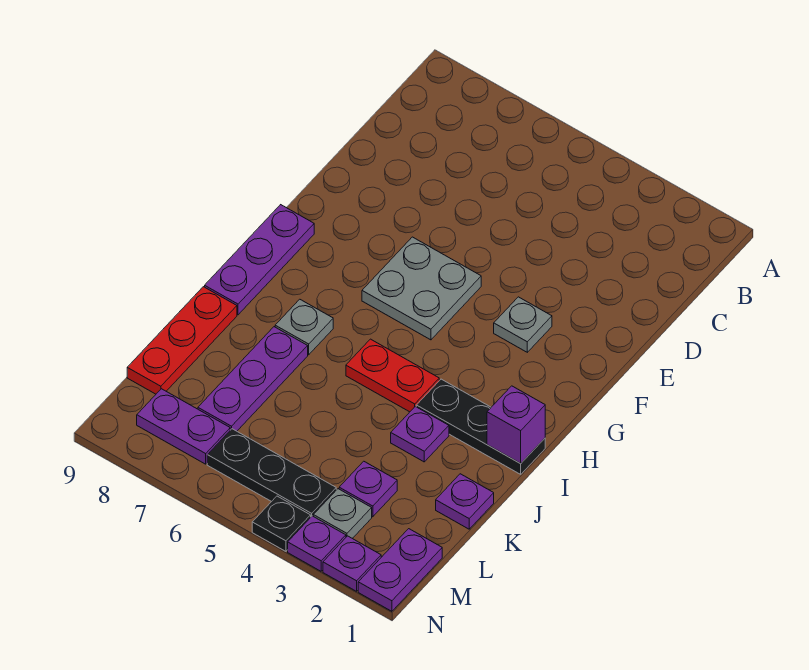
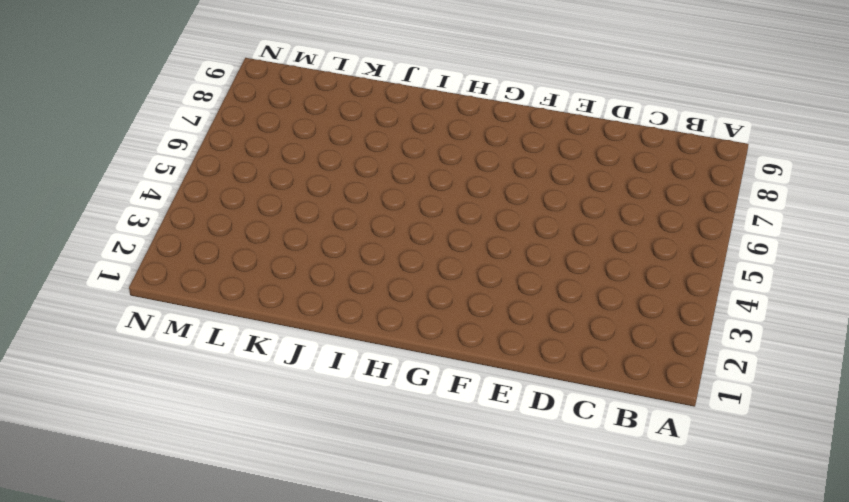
none -> grey plate F3 level 1
none -> grey plate F5:G6 level 1
none -> purple plate G9:I9 level 1

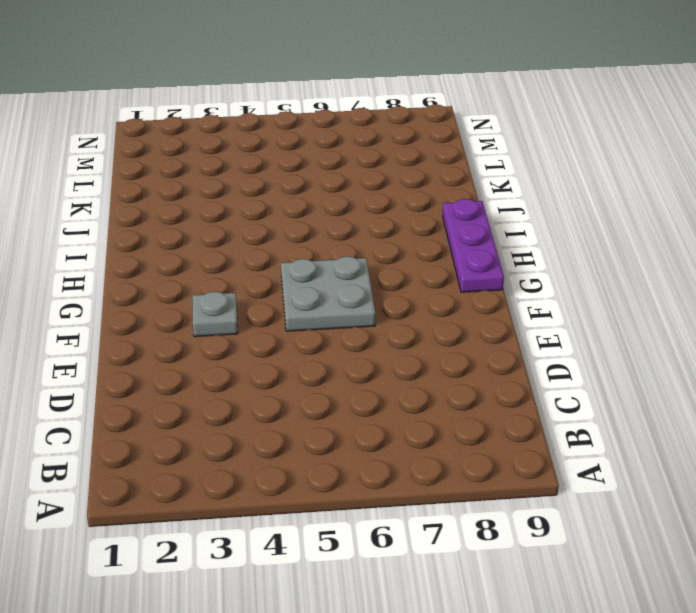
none -> black plate I1:I3 level 1
none -> red plate I4:I5 level 1
none -> grey plate I7 level 1

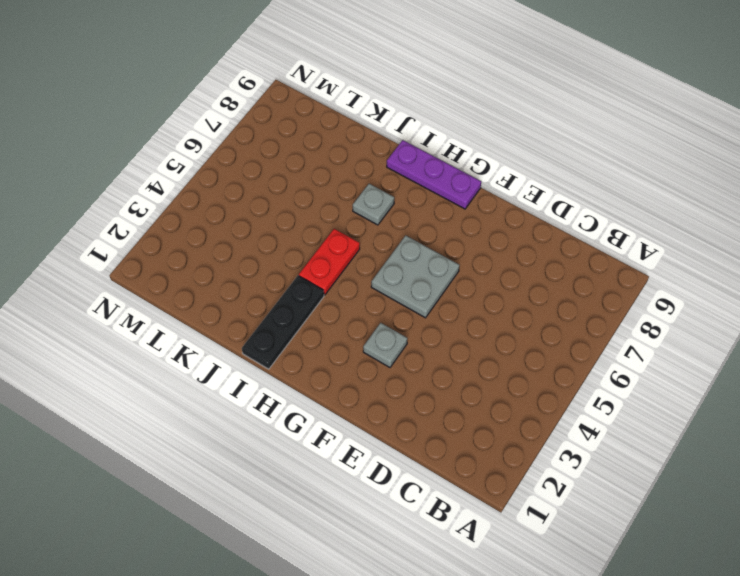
none -> purple plate J3 level 1
none -> purple plate J7:L7 level 1
none -> red plate J9:L9 level 1

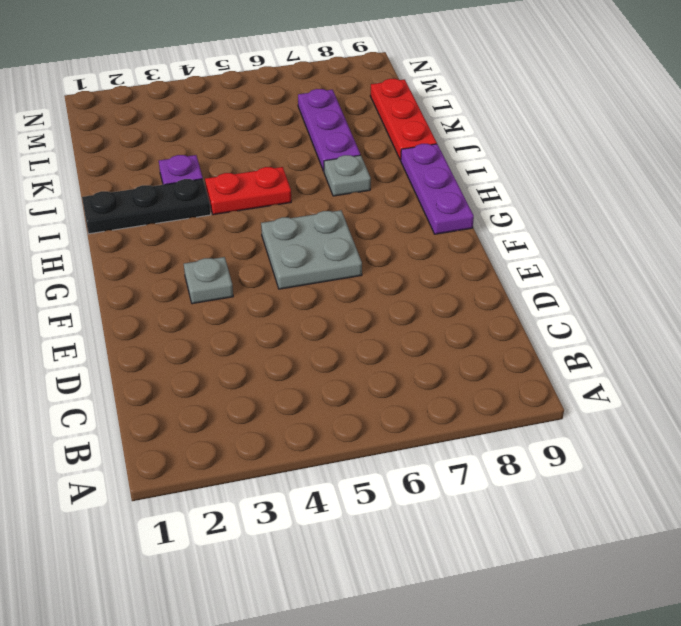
none -> purple plate K1 level 1
none -> purple plate L3 level 1
none -> purple plate M1:N1 level 1

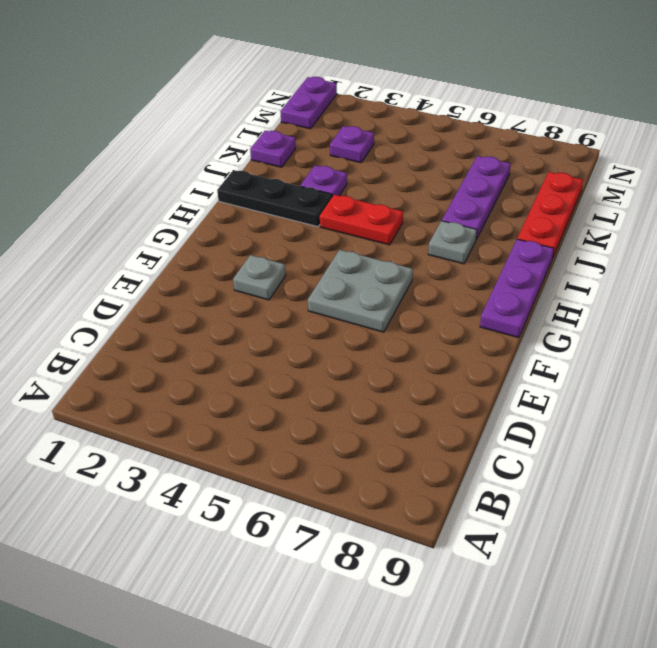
none -> grey plate M3 level 1
none -> black plate M4:M6 level 1
none -> purple plate M7:M8 level 1

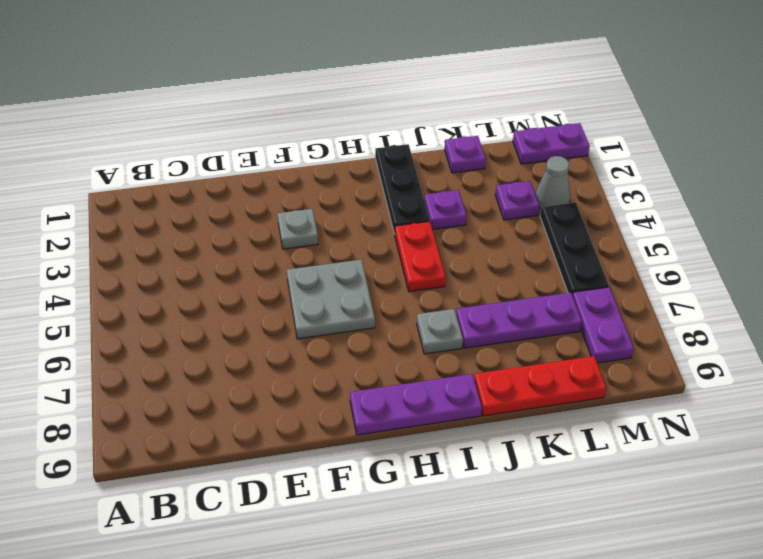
grey cone M3 level 1 -> grey plate M3 level 1
none -> purple plate N2 level 1
none -> purple plate N3 level 1
none -> black plate N4 level 1

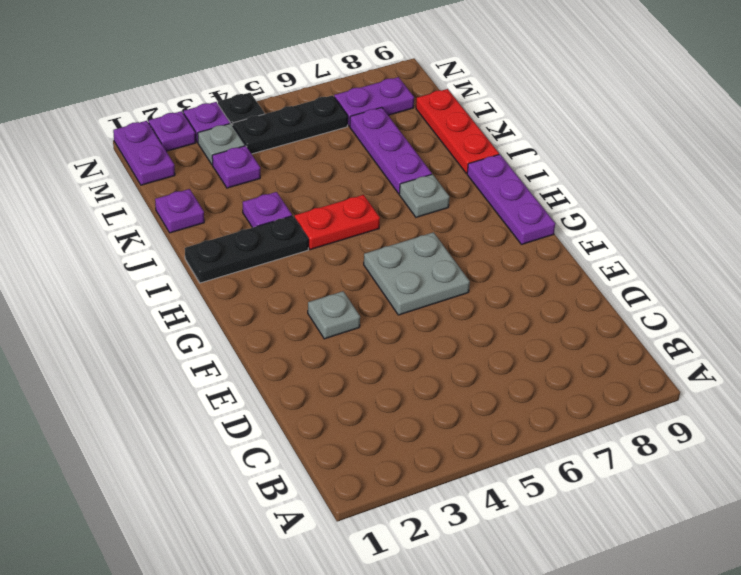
none -> purple brick I1 level 2

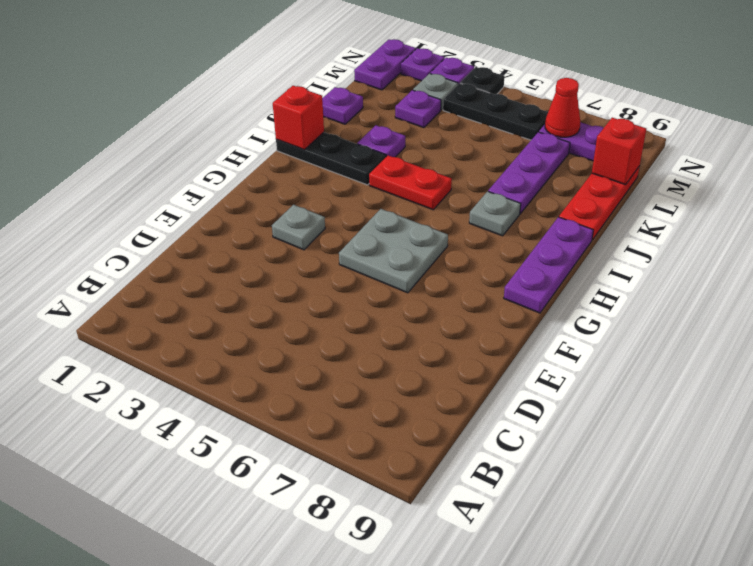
red brick I1 level 2 -> purple brick I1 level 2
red brick L9 level 2 -> none
red cone M7 level 2 -> none

